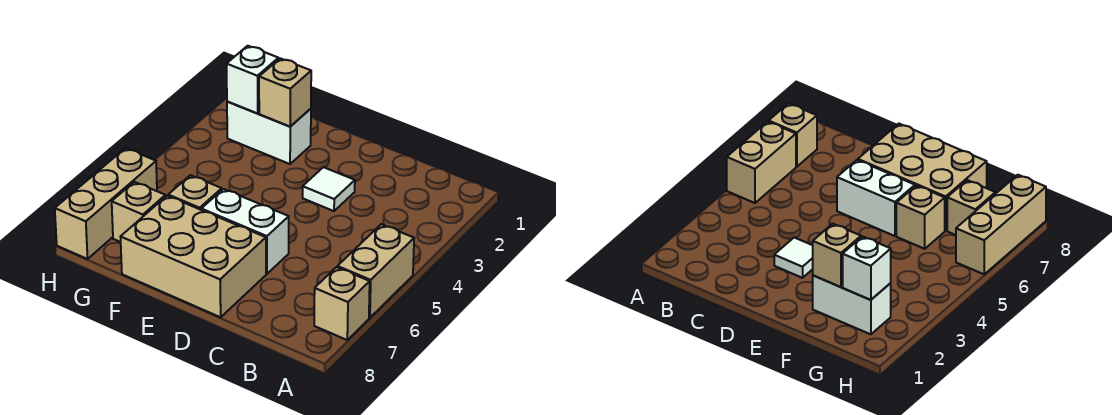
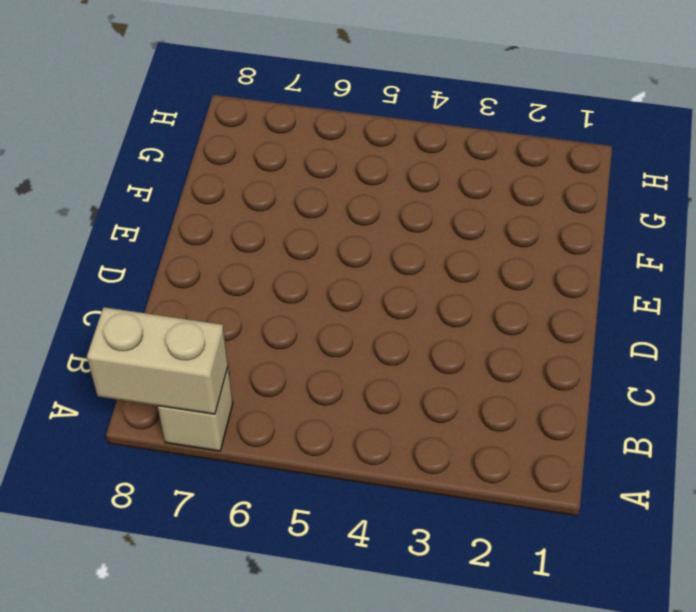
tan brick A7:A8 level 2 -> tan brick A5:A6 level 1
none -> white tile D3 level 1
none -> white brick D6:E6 level 1

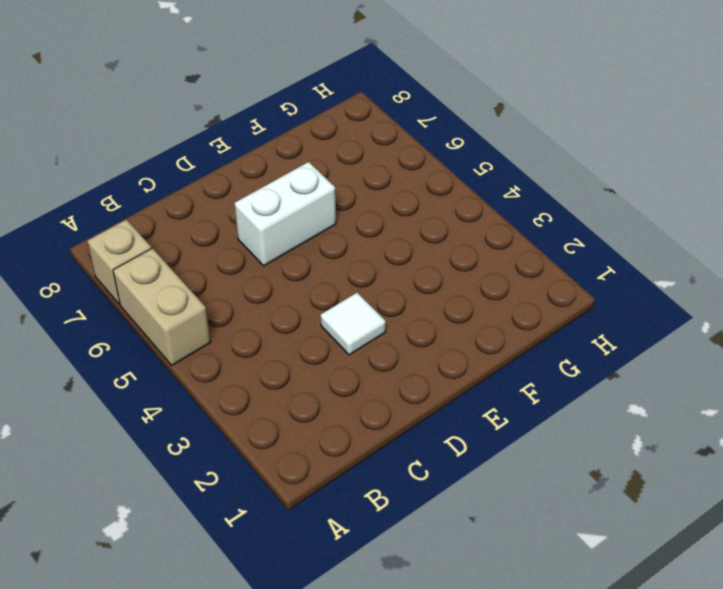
none -> tan brick D7:F8 level 1
none -> white brick F2:G2 level 1

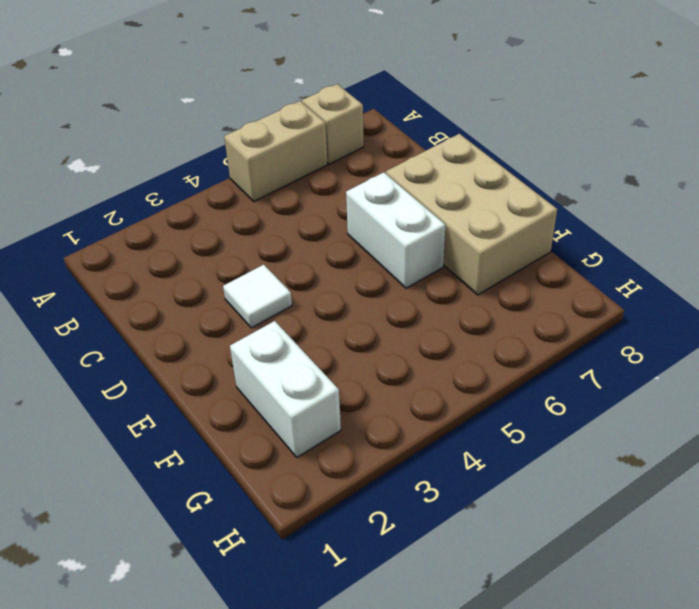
none -> tan brick F6 level 1
none -> tan brick G7 level 1

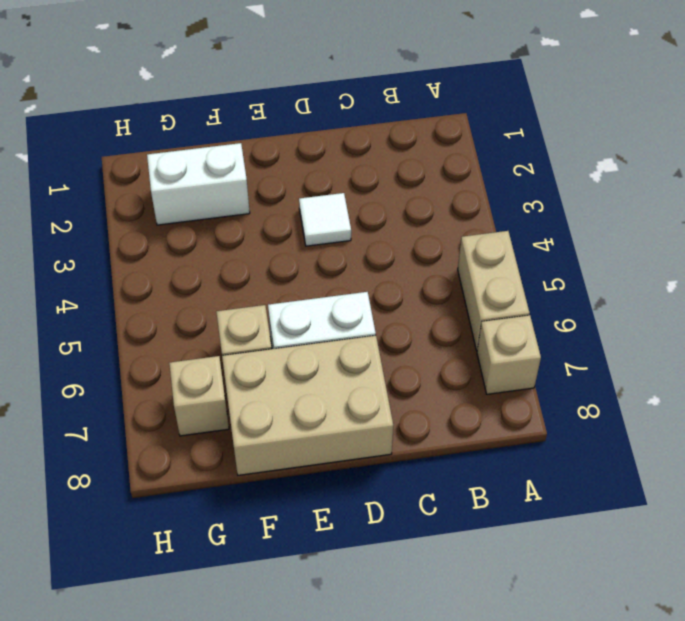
none -> tan brick H6:H8 level 1
none -> tan brick F2 level 2

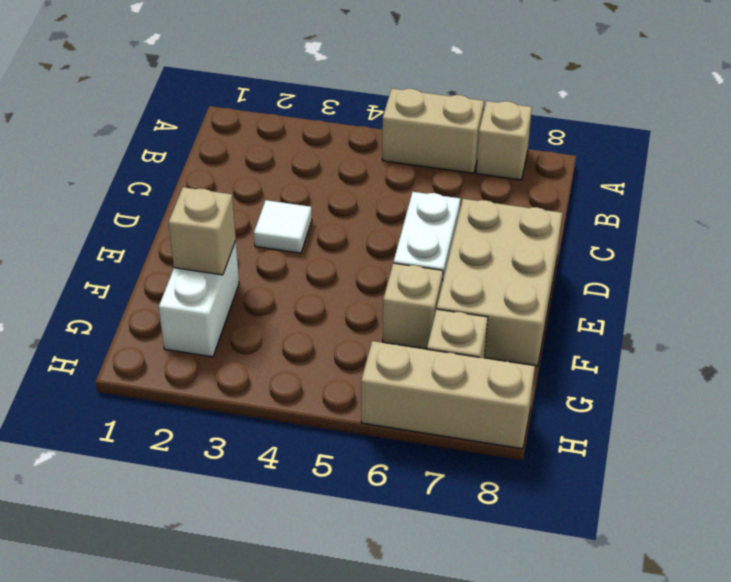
none -> white brick G2 level 2

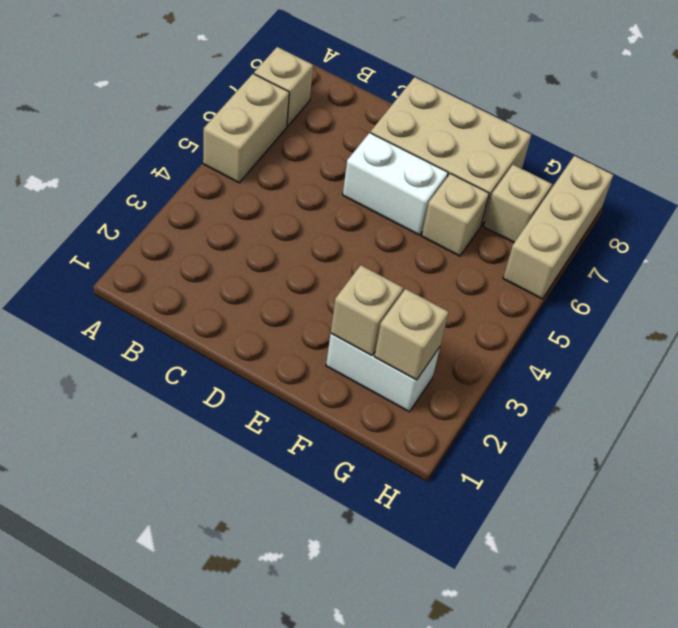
tan brick G2 level 2 -> white brick G2 level 2
none -> white tile D3 level 1

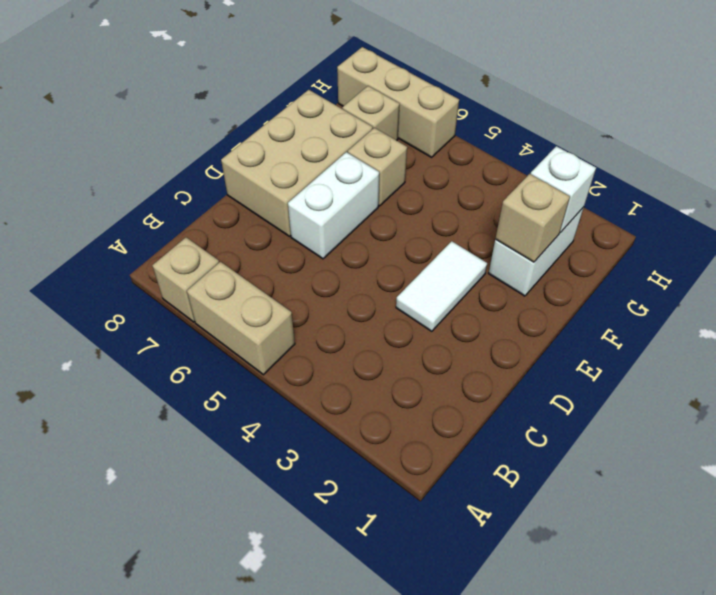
white tile D3:E3 level 1 -> white tile D3 level 1

